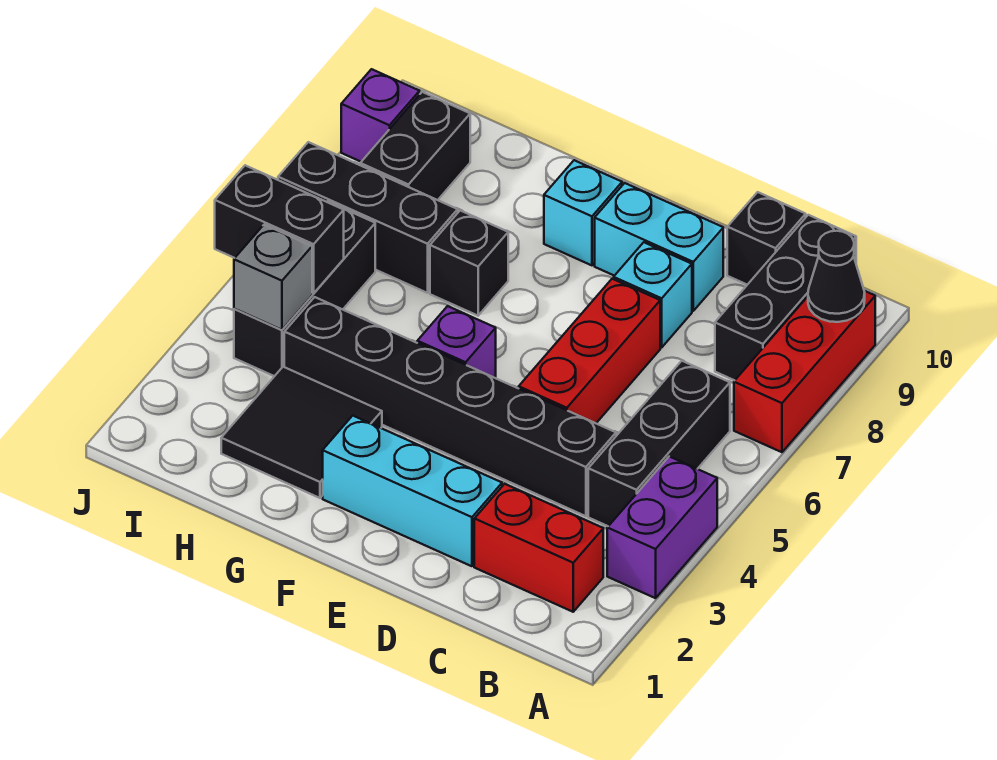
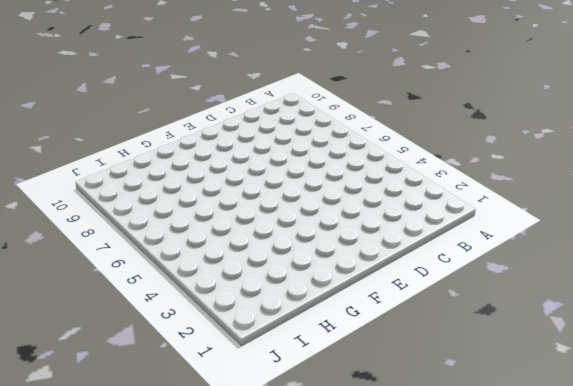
none -> purple brick A3:A4 level 1
none -> red brick A7:A9 level 1
none -> red brick B2:C2 level 1

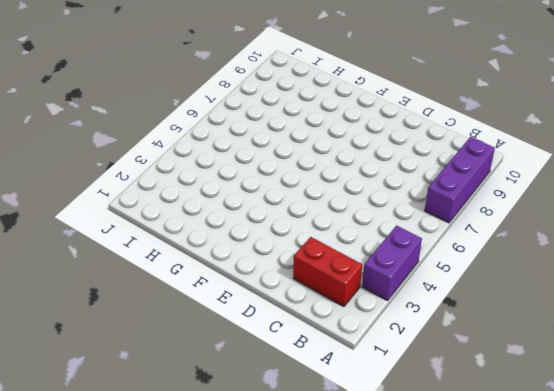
purple brick A7:A9 level 1 -> red brick A7:A9 level 1
none -> black brick B4:B6 level 1
none -> black brick B8:B10 level 1
none -> black brick C4:H4 level 1

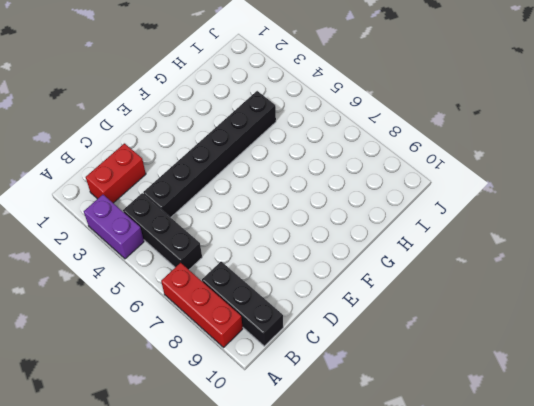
none -> black brick C10 level 1
none -> cyan brick D2:F2 level 1
none -> red brick D5:D7 level 1

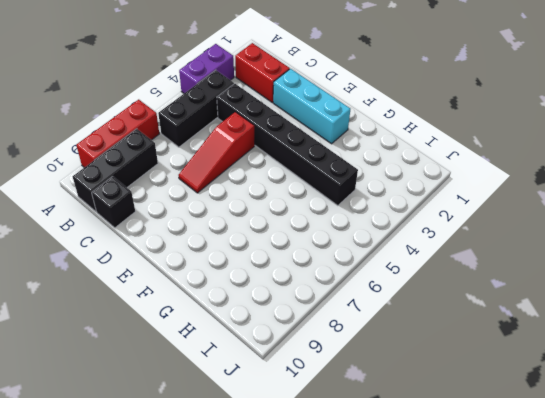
red slope D5:D7 level 1 top 5 -> red brick D5:D7 level 1
none -> cyan brick D8 level 1
none -> cyan brick D9:E9 level 1
none -> purple brick F5 level 1

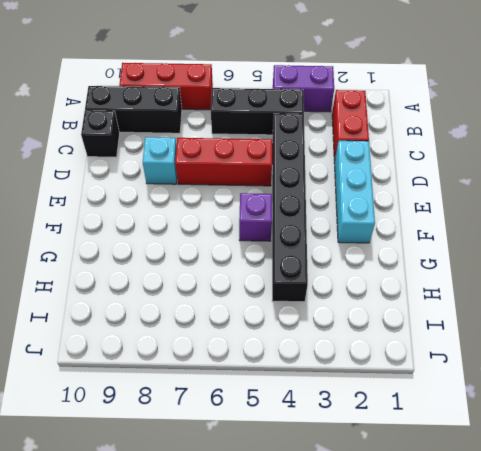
none -> cyan brick D9:E9 level 1
none -> cyan brick F9 level 1
none -> black tile G2:H3 level 1

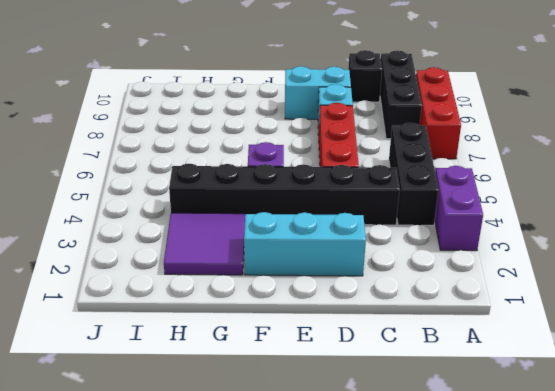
purple tile G2:H3 level 1 -> black tile G2:H3 level 1
none -> red brick B2:C2 level 1
none -> cyan brick F9 level 1
none -> black brick G7 level 1

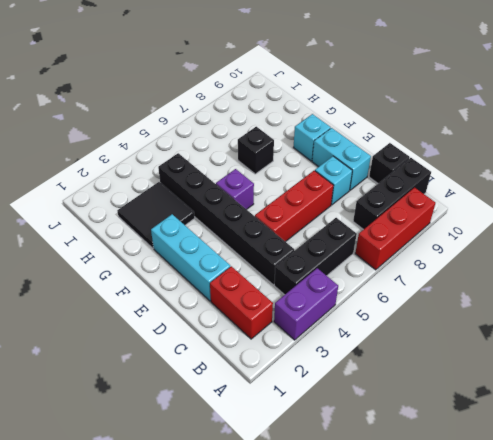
none -> black brick H7:J7 level 1
none -> black brick I4:I6 level 1
none -> black brick I8:I9 level 1

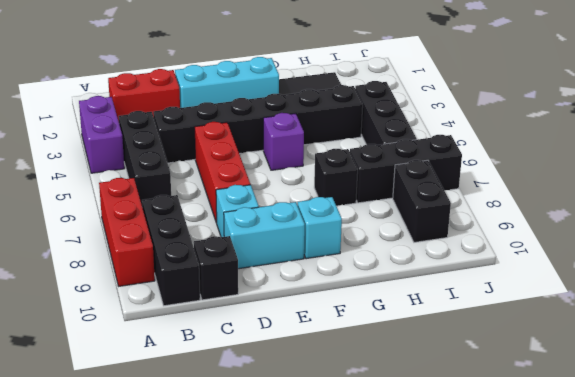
none -> purple brick J9 level 1
none -> black cone A9 level 2
none -> grey brick I4 level 2

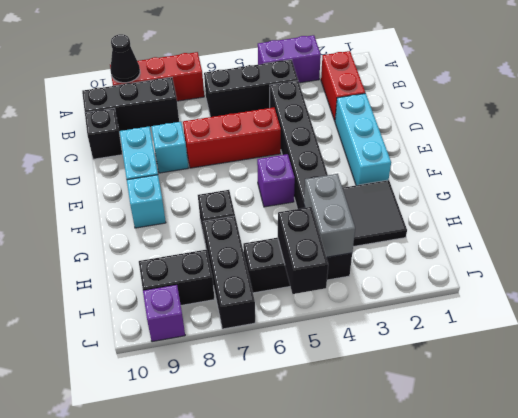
grey brick H4:I4 level 2 -> grey brick I4 level 2

